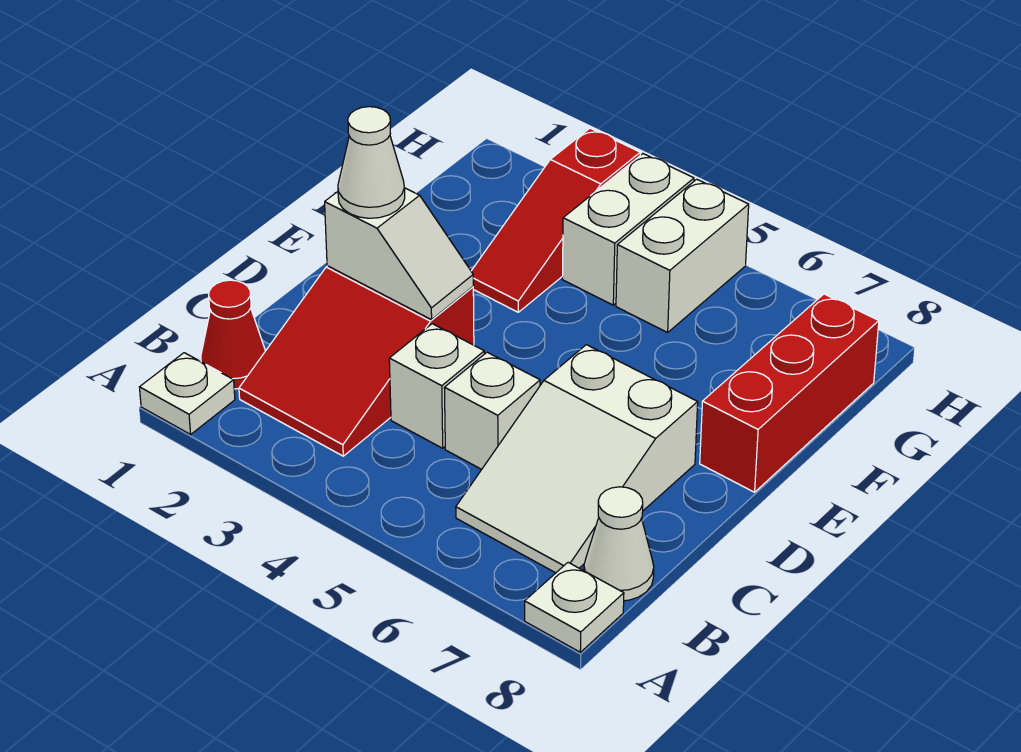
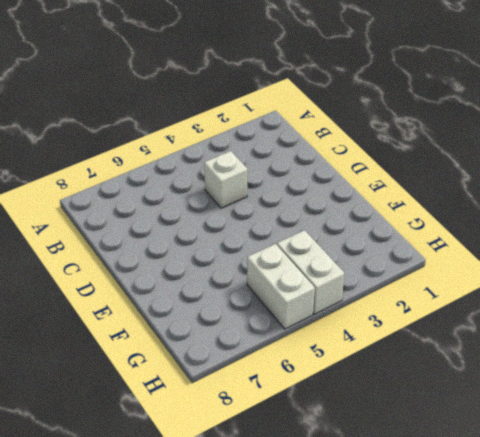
none -> white plate A1 level 1
none -> white plate A8 level 1
none -> red cone B1 level 1

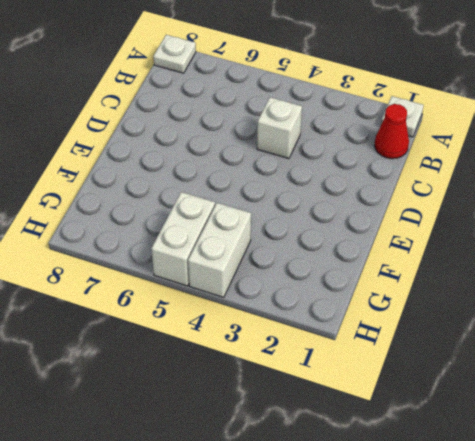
none -> red slope B2:D3 level 1 top D
none -> white slope B6:D7 level 1 top D
none -> white cone B8 level 1

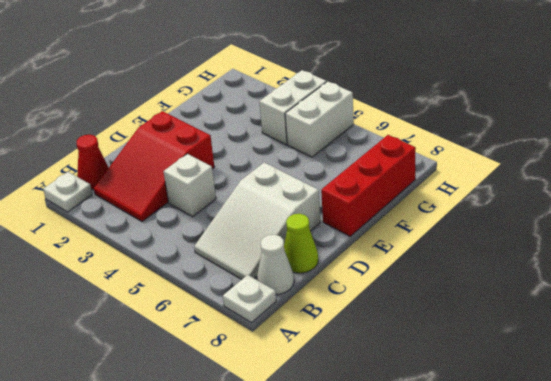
lime cone C8 level 1 -> none
none -> white brick C5 level 1
none -> red slope F3:H3 level 1 top H
none -> white slope D2:D3 level 2 top 2

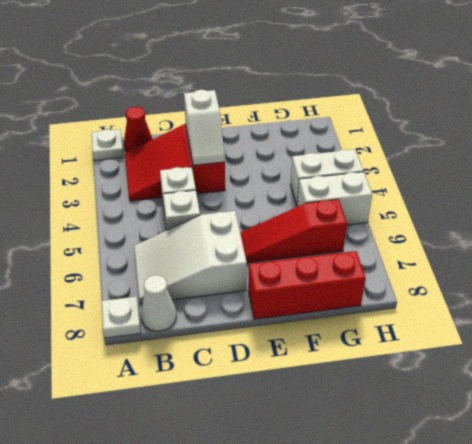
red slope E6:G6 level 1 top G -> red slope F3:H3 level 1 top H
none -> white cone D2 level 3

